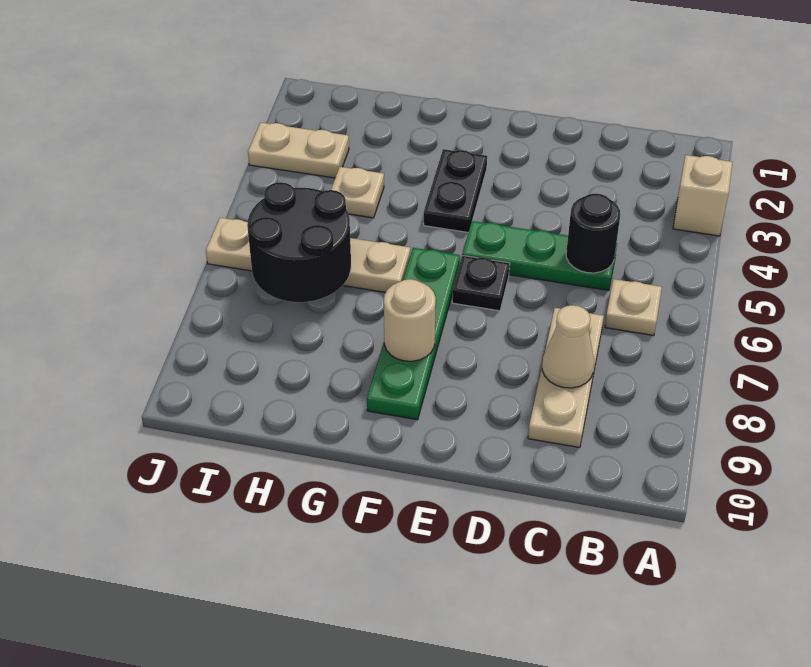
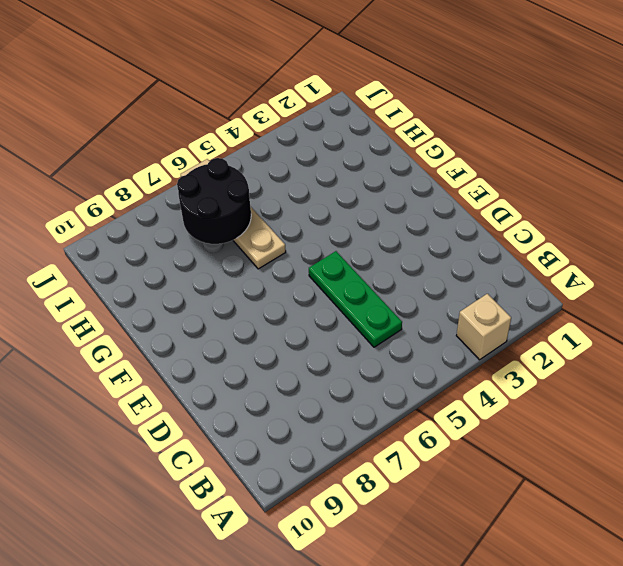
none -> tan plate B6 level 1
none -> tan plate C7:C9 level 1
none -> black plate E6 level 1

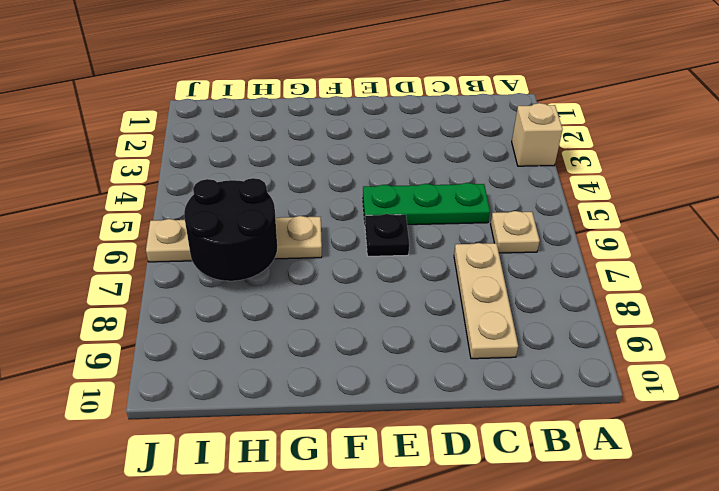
none -> black plate F3:F4 level 1
none -> green plate F6:F9 level 1
none -> tan plate H4 level 1

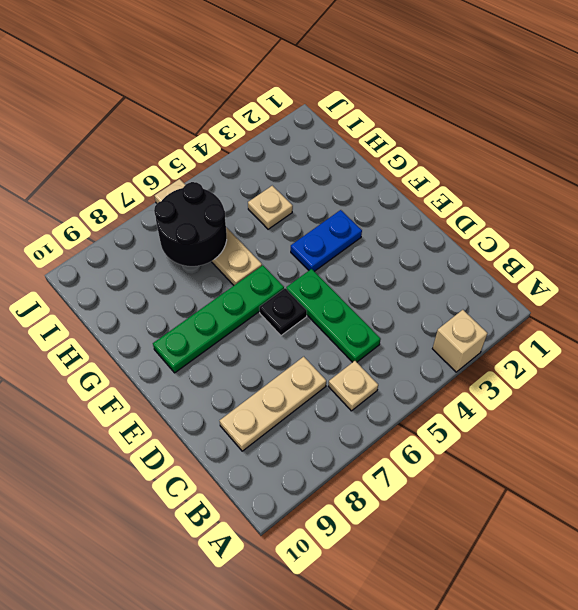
blue plate F3:F4 level 1 -> black plate F3:F4 level 1
none -> tan plate I3:J3 level 1
none -> black round brick C5 level 2
none -> tan cone C8 level 2

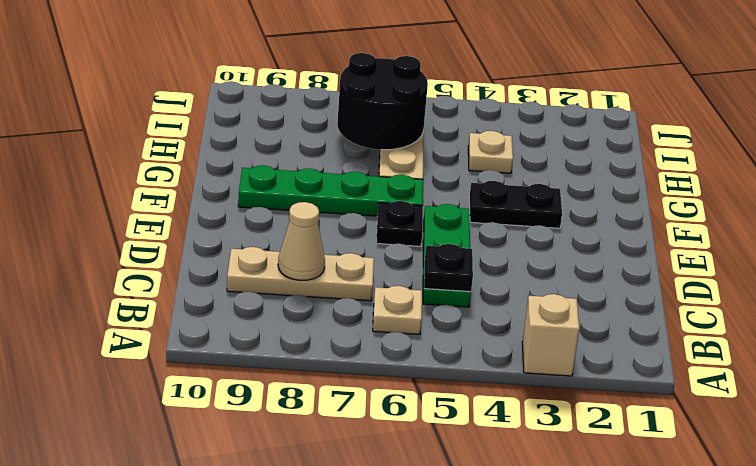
black plate C5 level 2 -> black round brick C5 level 2
none -> tan plate I3:J3 level 1
none -> tan round brick F8 level 2

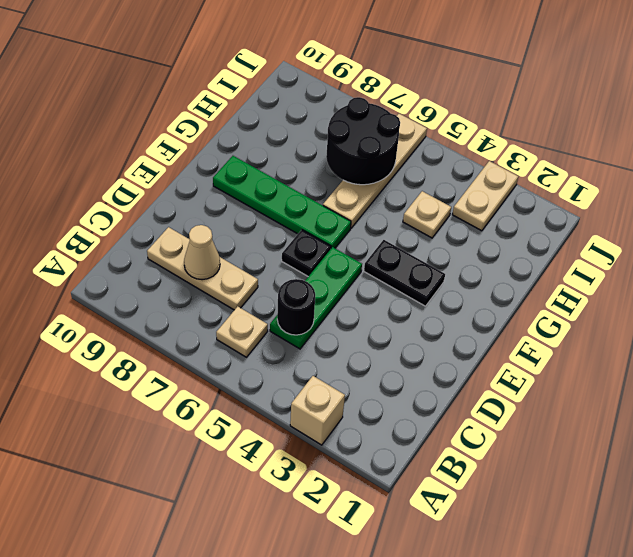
none -> tan round brick F8 level 2

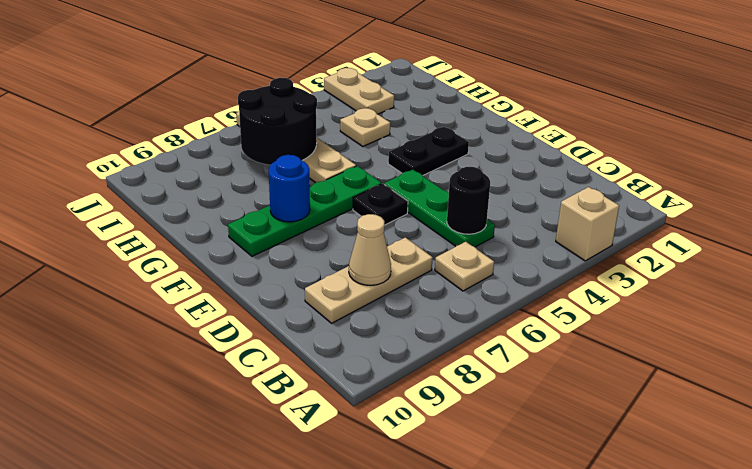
blue round brick F8 level 2 -> tan round brick F8 level 2

